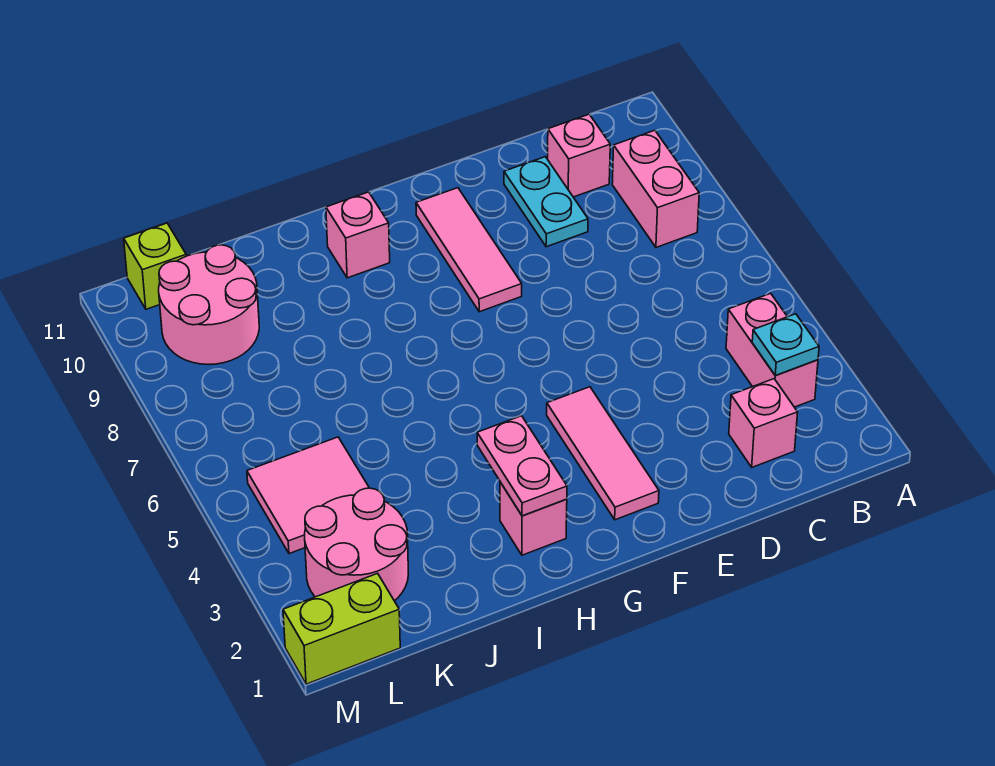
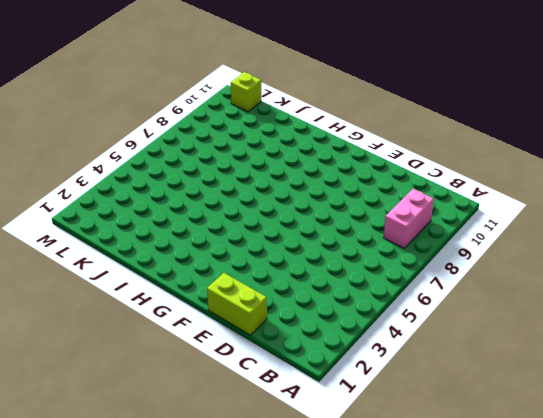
lime brick D1:E1 level 1 -> lime brick L1:M1 level 1
none -> pink brick B3:B4 level 1
none -> pink brick C2 level 1
none -> pink brick C10 level 1

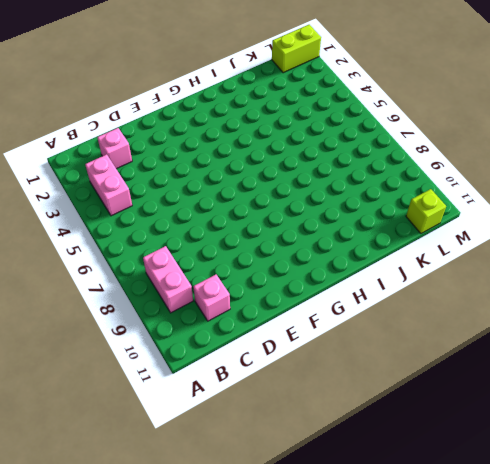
none -> cyan plate D9:D10 level 1
none -> pink tile F2:F4 level 1
none -> pink tile F8:F10 level 1

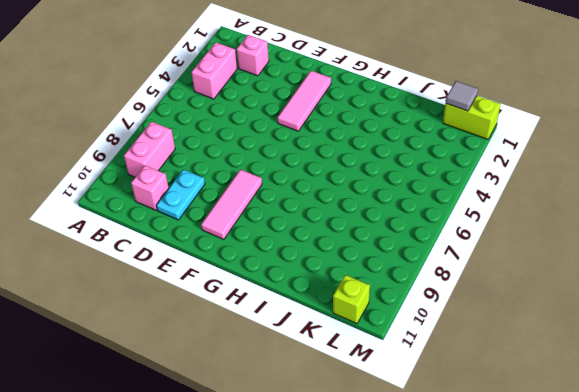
grey tile L1 level 2 -> none
none -> pink brick H2 level 1
none -> pink brick H10 level 1
none -> pink round brick K2:L3 level 1

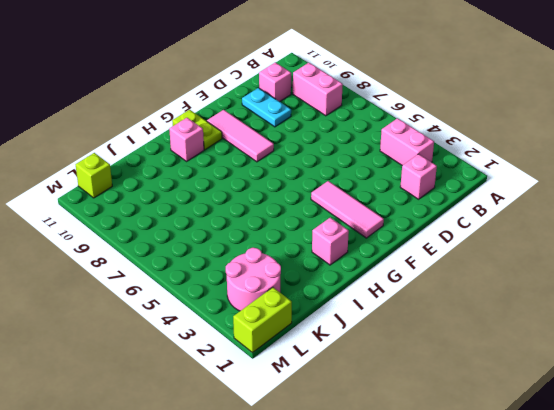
lime plate G10:G11 level 1 -> none
none -> pink tile K4:L5 level 1
none -> pink round brick K9:L10 level 1
none -> cyan plate B3 level 2

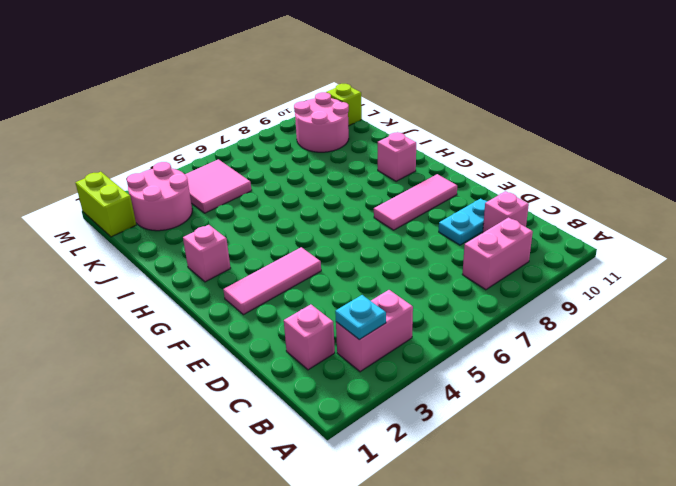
none -> pink plate H2:H3 level 2

